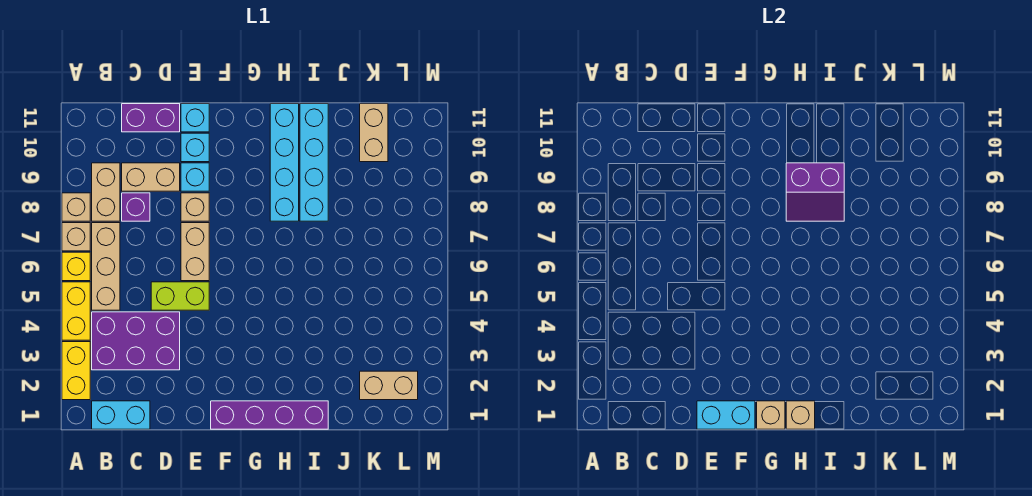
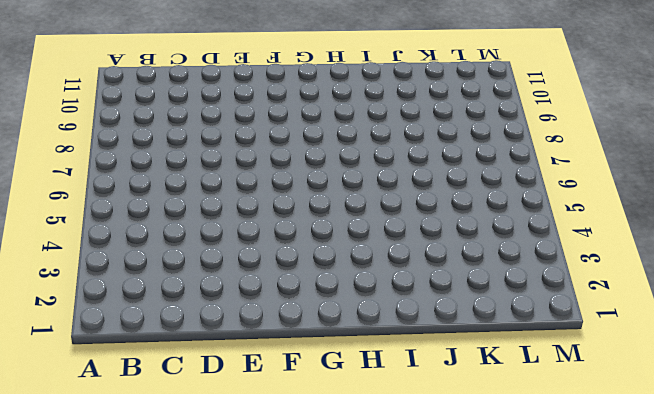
none -> yellow brick A2:A3 level 1
none -> yellow brick A4:A5 level 1
none -> yellow brick A6 level 1

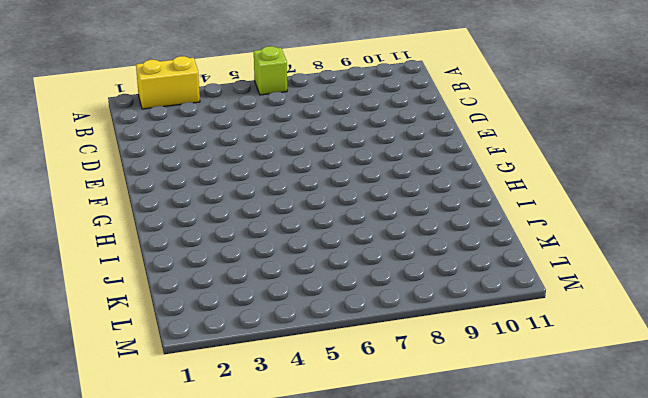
lime brick A6 level 1 -> yellow brick A6 level 1
none -> yellow brick A4:A5 level 1
none -> tan brick A7 level 1
none -> tan brick A8 level 1

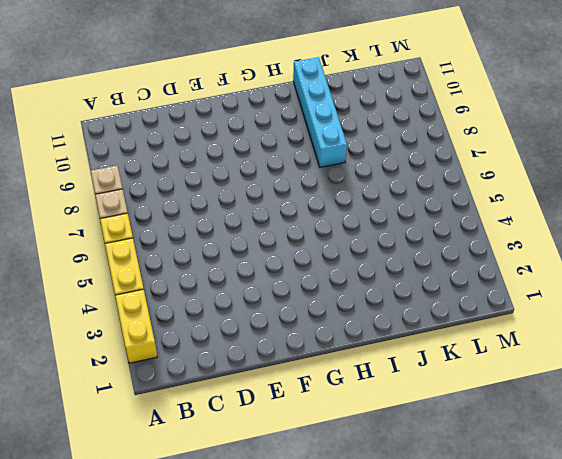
none -> cyan brick B1:C1 level 1
none -> purple brick B3:D4 level 1
none -> tan brick B5:B7 level 1

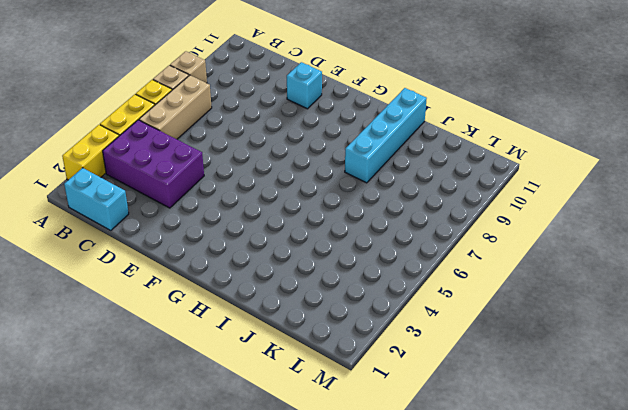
none -> tan brick B8:B9 level 1
none -> purple brick C8 level 1
none -> tan brick C9:D9 level 1

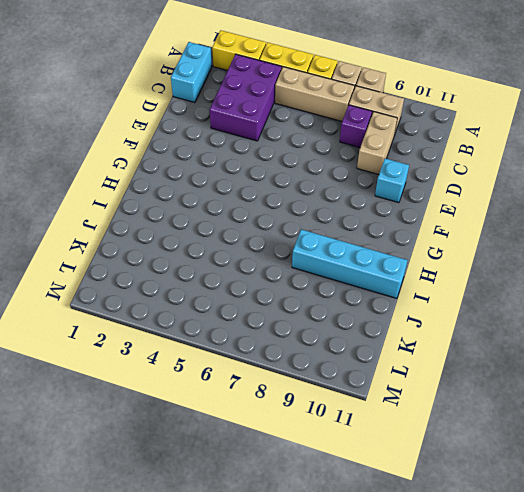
none -> purple brick C11:D11 level 1
none -> lime brick D5:E5 level 1
none -> tan brick E6:E7 level 1

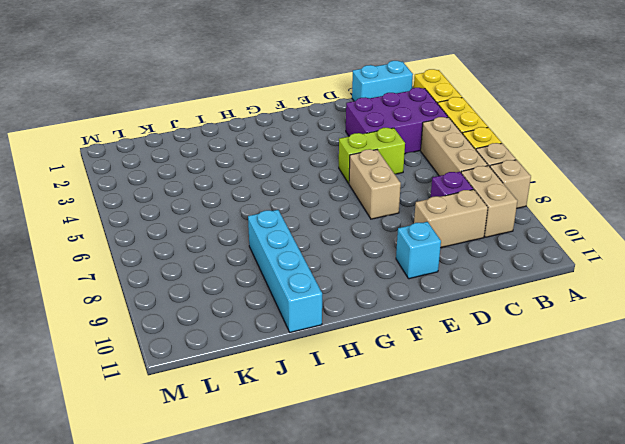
none -> purple brick C11:D11 level 1
none -> tan brick E8 level 1
none -> cyan brick E9 level 1

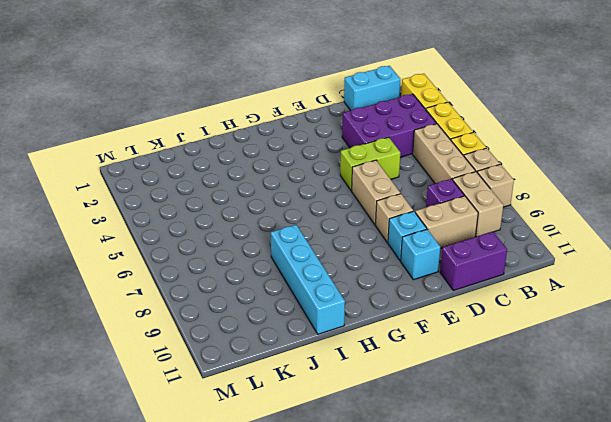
none -> cyan brick E11 level 1
none -> purple brick F1:I1 level 1
none -> cyan brick H8:H11 level 1

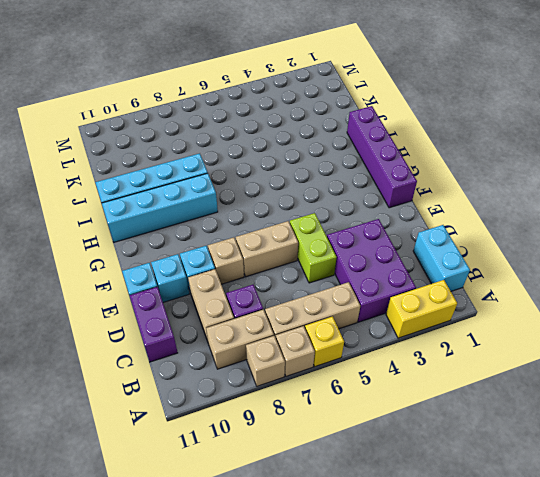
none -> yellow brick A4:A5 level 1
none -> tan brick K2:L2 level 1
none -> tan brick K10:K11 level 1

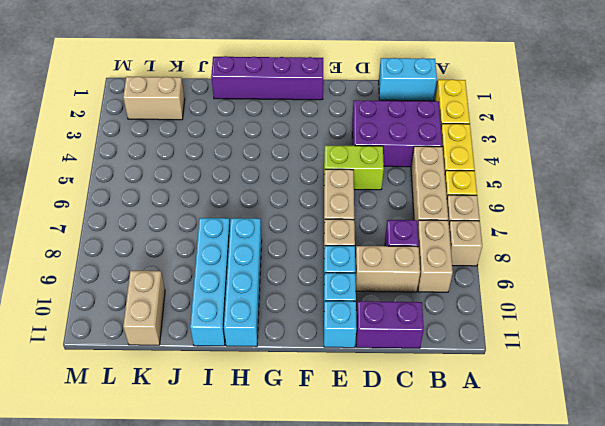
none -> cyan brick E1:F1 level 2
none -> tan brick G1 level 2
none -> tan brick H1 level 2

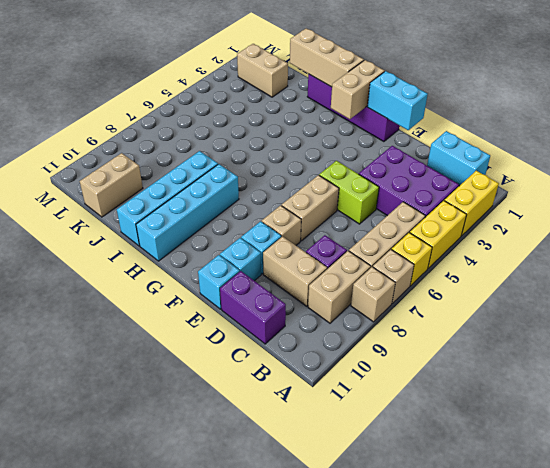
tan brick G1:G2 level 2 -> tan brick G1 level 2
tan brick H1:J1 level 2 -> tan brick H1 level 2
none -> purple slope H8:I9 level 2 top 9

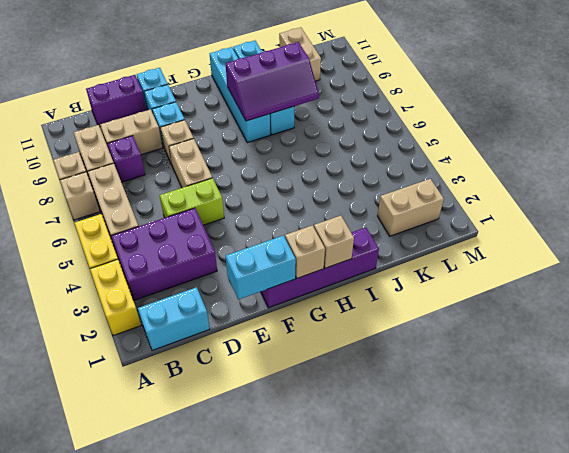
purple slope H8:J9 level 2 top 9 -> purple slope H8:I9 level 2 top 9
none -> yellow brick A6 level 1

